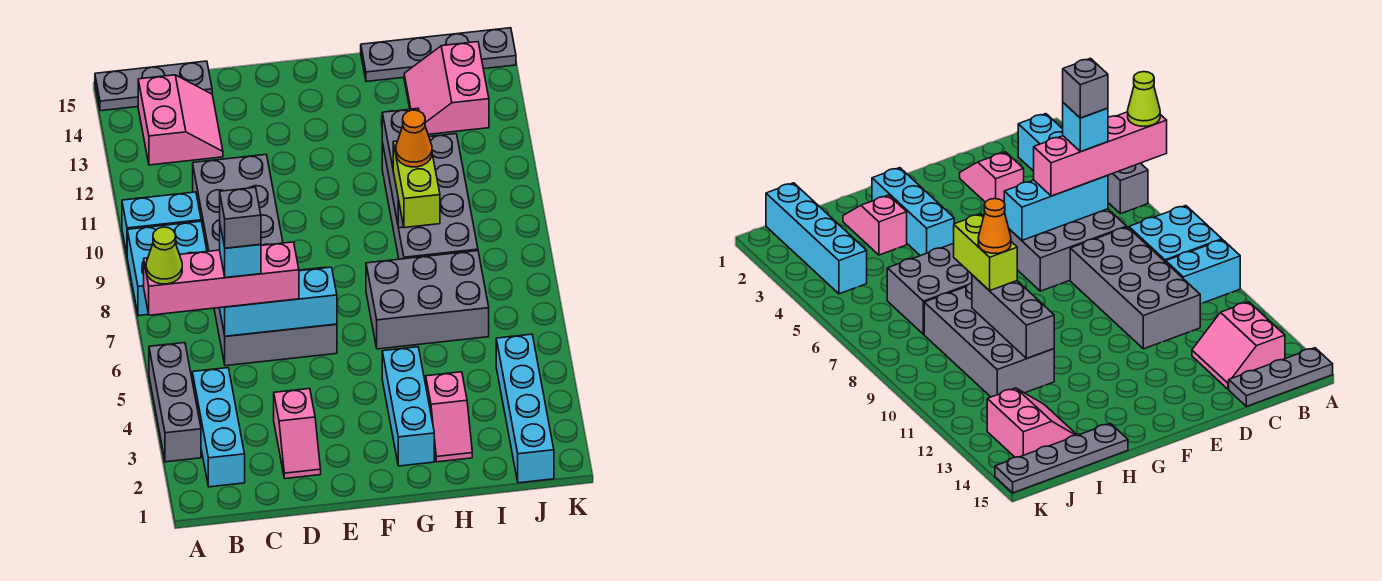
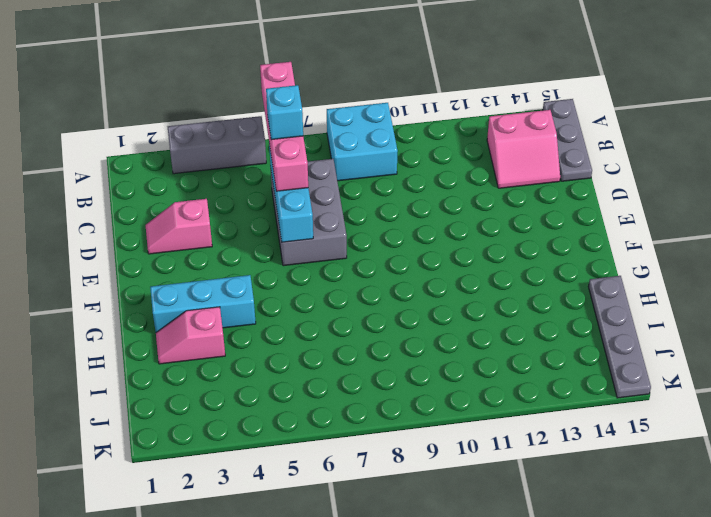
none -> cyan brick A10:B10 level 1
none -> cyan brick B2:B4 level 1
none -> grey brick C8:D11 level 1

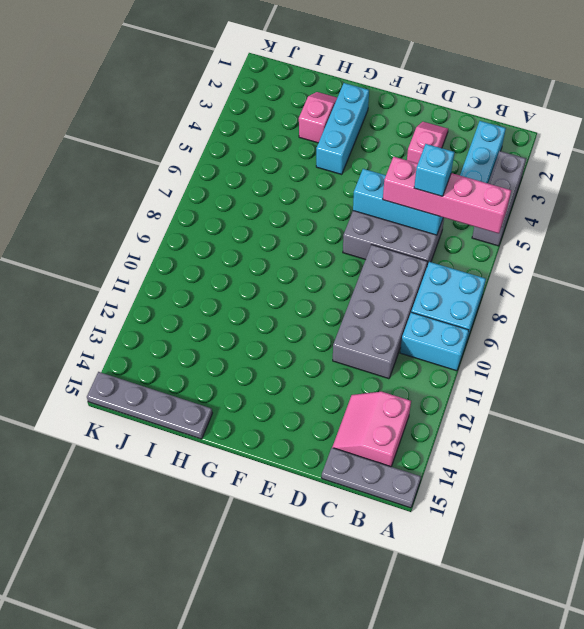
none -> grey brick G6:I7 level 1
none -> grey brick H8:I11 level 1
none -> pink slope I13:J14 level 1 top J

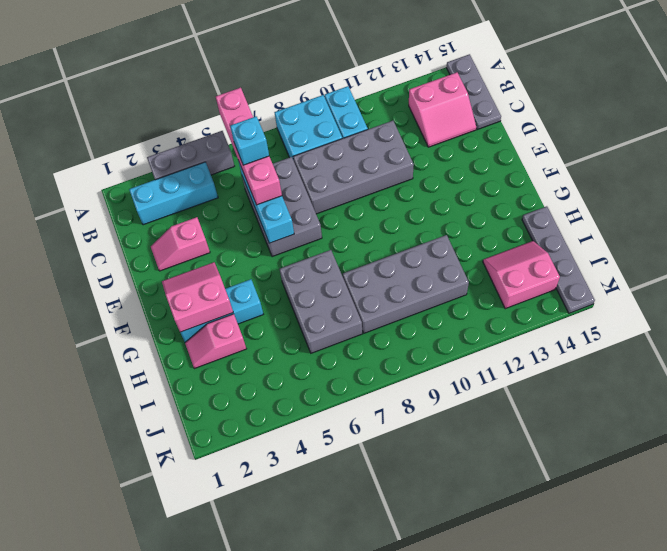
pink slope F2:G3 level 2 top G -> none
none -> cyan brick J1:J4 level 1
none -> grey brick H9:H11 level 2
none -> lime brick H8:H9 level 3

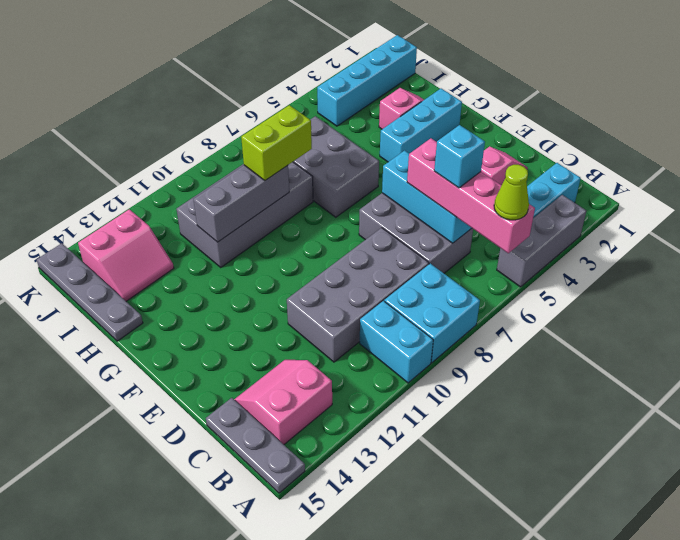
none -> orange cone H9 level 4
none -> grey brick C6 level 5

